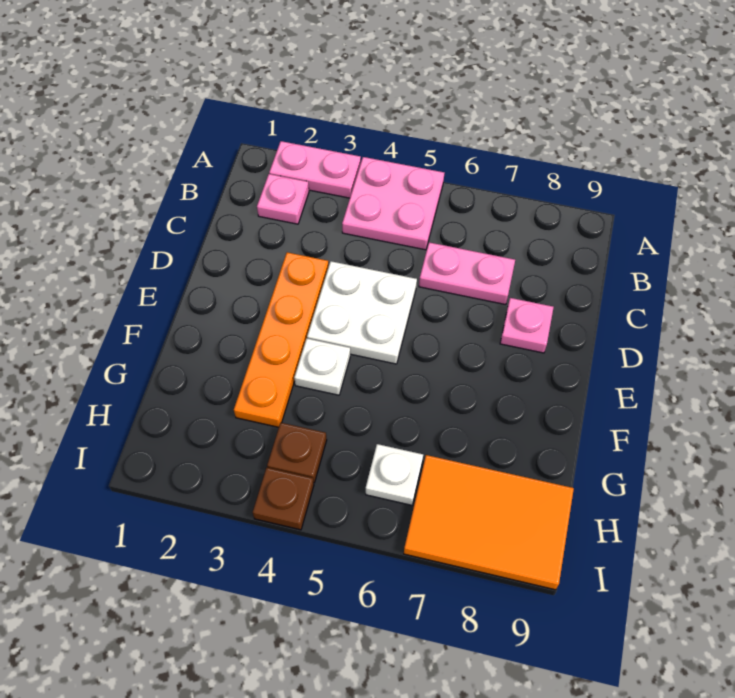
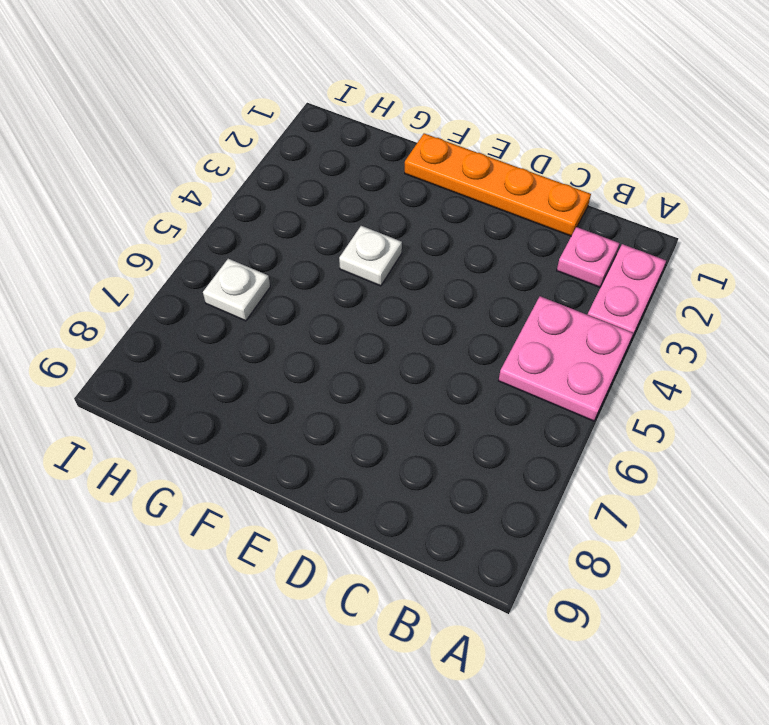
orange plate C1:F1 level 1 -> orange plate D3:G3 level 1
none -> pink plate C6:C7 level 1
none -> white plate D4:E5 level 1
none -> pink plate D8 level 1

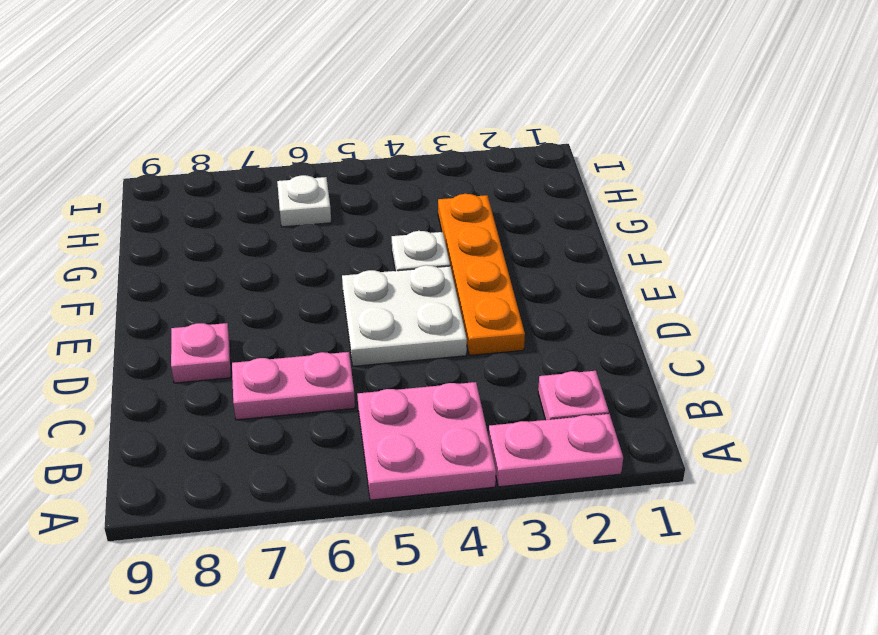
none -> brown plate H4 level 1
none -> orange tile H7:I9 level 1
none -> brown plate I4 level 1

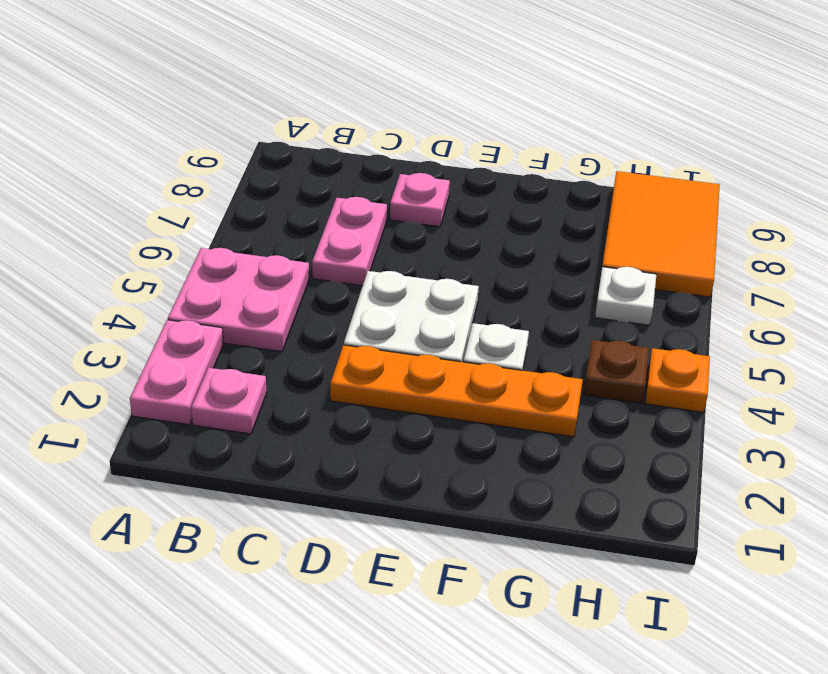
orange plate I4 level 1 -> brown plate I4 level 1

